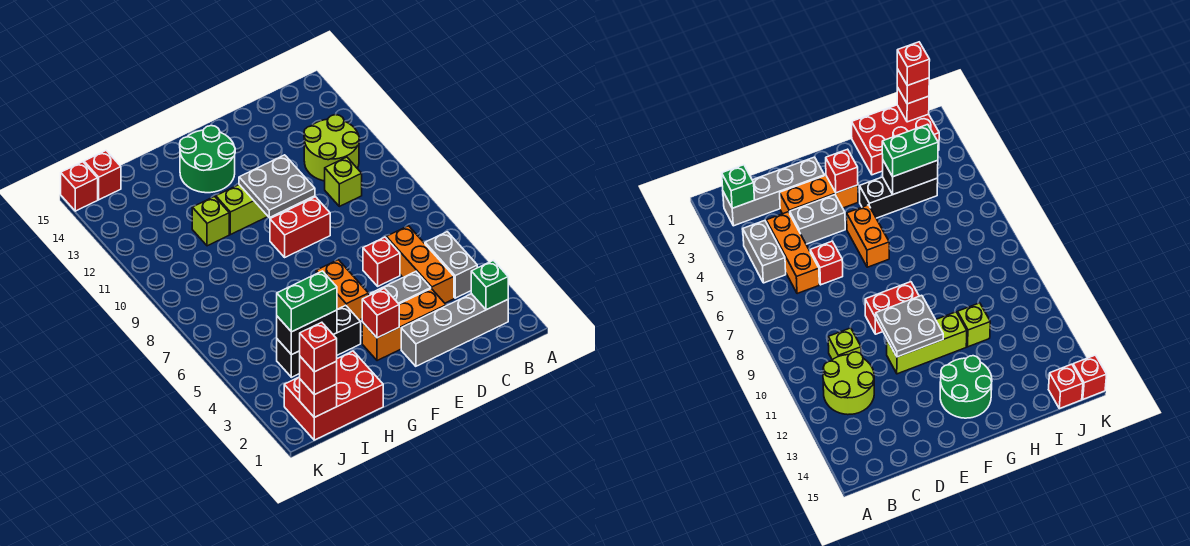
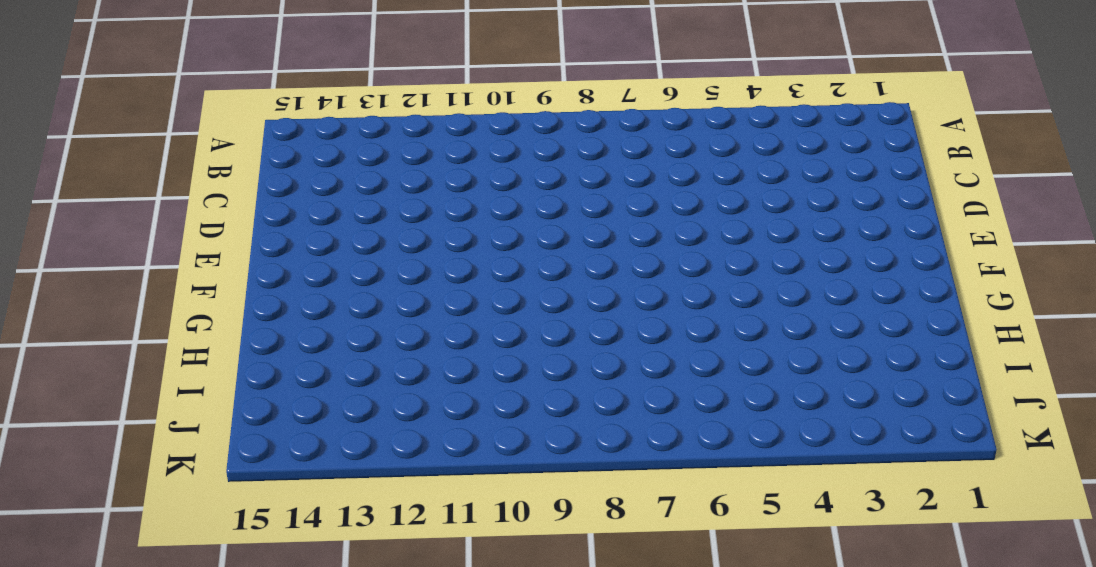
none -> grey brick B2:E2 level 1
none -> grey brick B4:B5 level 1
none -> lime round brick B11:C12 level 1

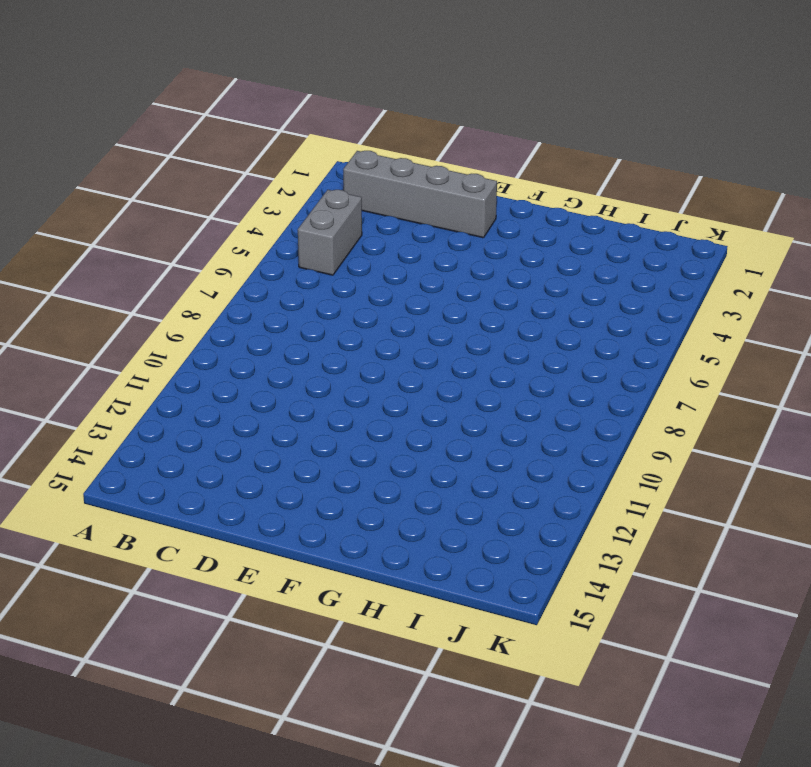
none -> lime round brick B11:C12 level 1
none -> orange brick C4:C6 level 1
none -> lime brick C10 level 1

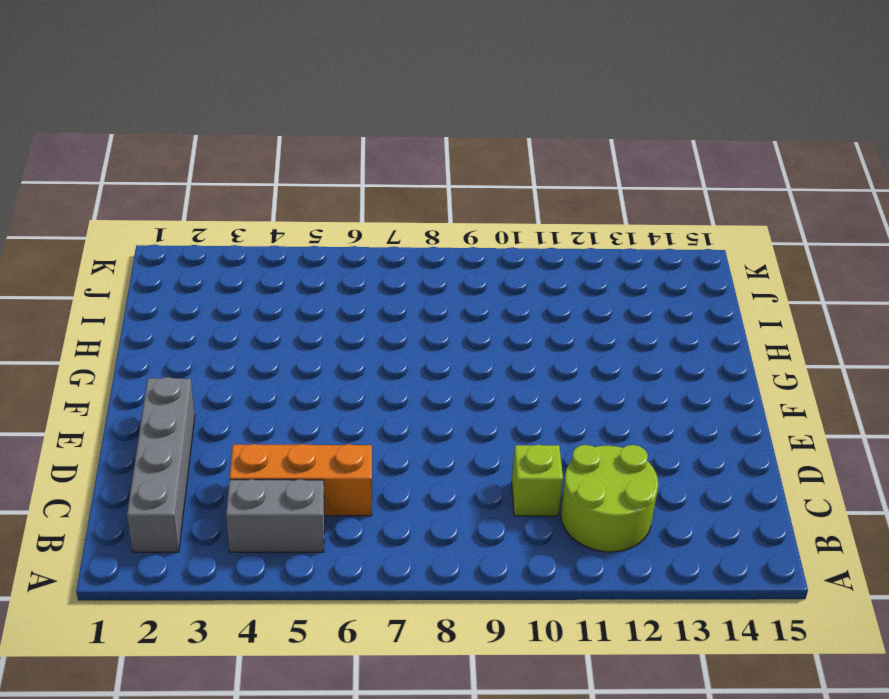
none -> orange brick D3:F3 level 1
none -> grey brick D4:E4 level 1
none -> red brick D6 level 1

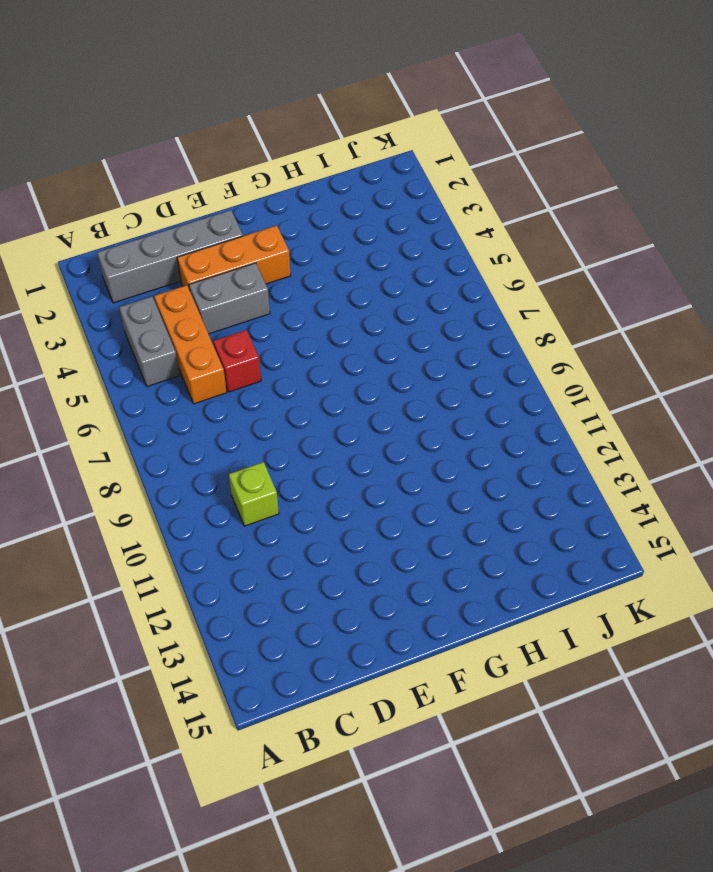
none -> lime round brick B11:C12 level 1
none -> red brick E9:F9 level 1
none -> lime brick E11:G11 level 1

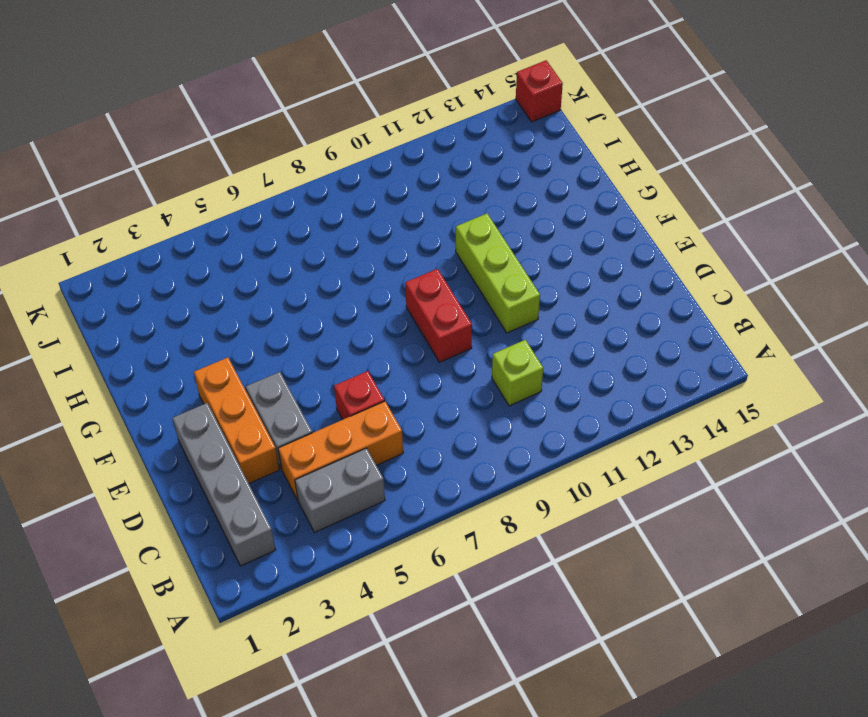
none -> lime round brick B11:C12 level 1
none -> orange brick F5:F6 level 1
none -> green round brick F13:G14 level 1

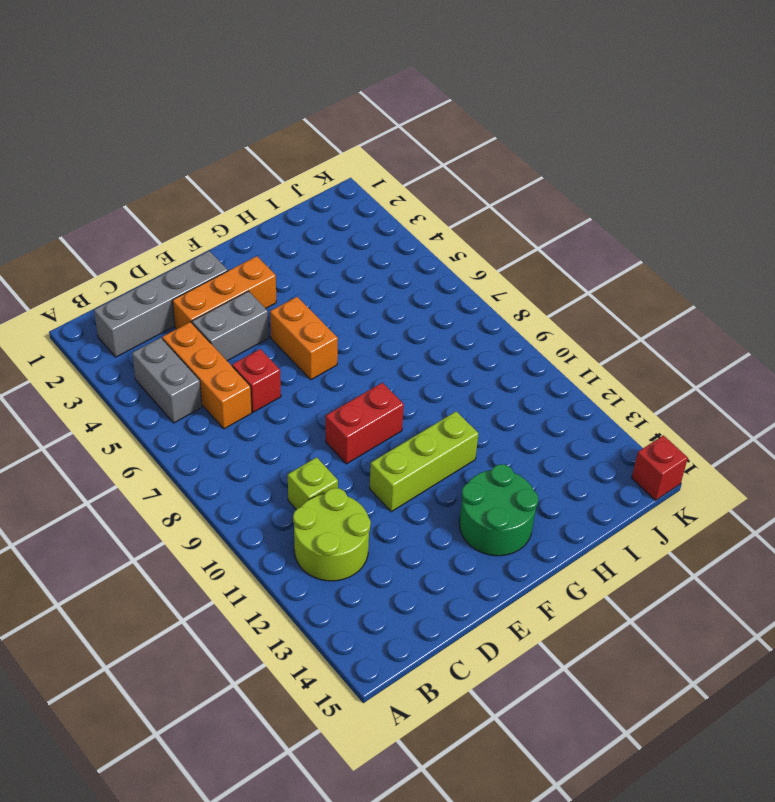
none -> black brick G4:I4 level 1
none -> red brick H1:J2 level 1
none -> lime brick H11 level 1

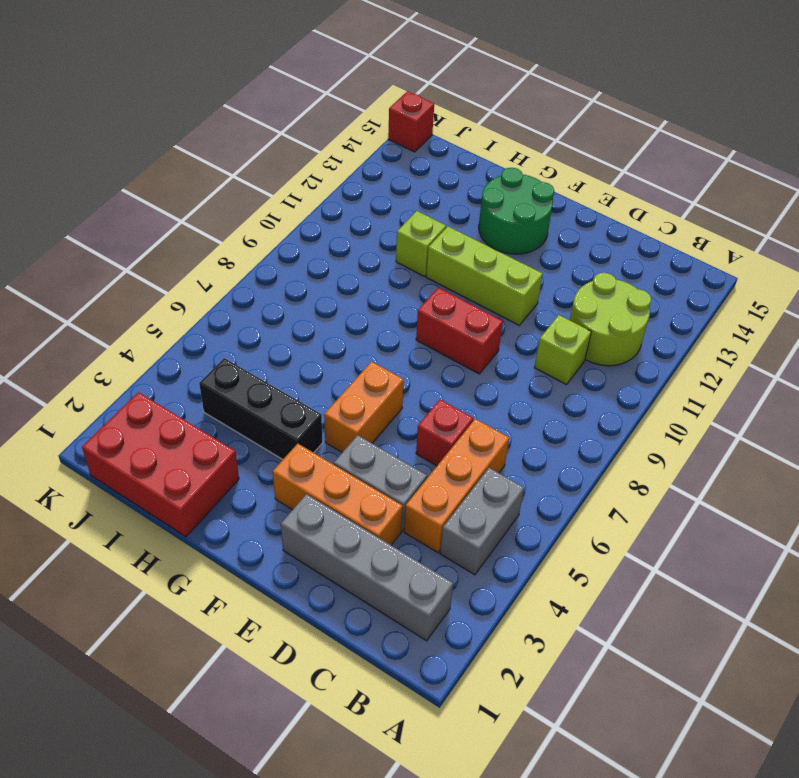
none -> red brick J15 level 1
none -> green brick B2 level 2
none -> grey plate E10:F11 level 2

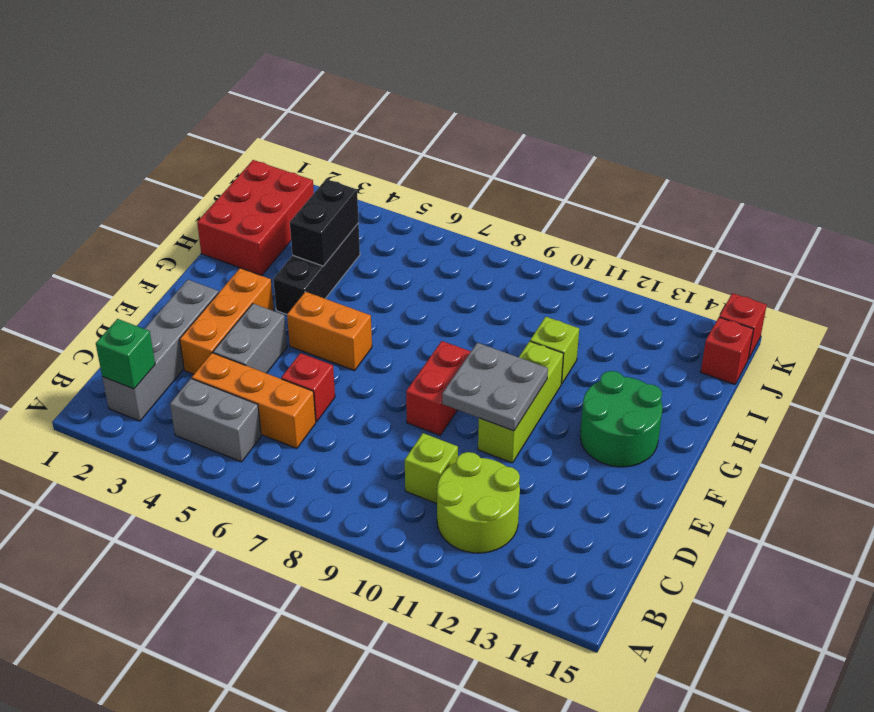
none -> red brick F3 level 2
none -> red brick J1 level 2
none -> green brick H4:I4 level 3

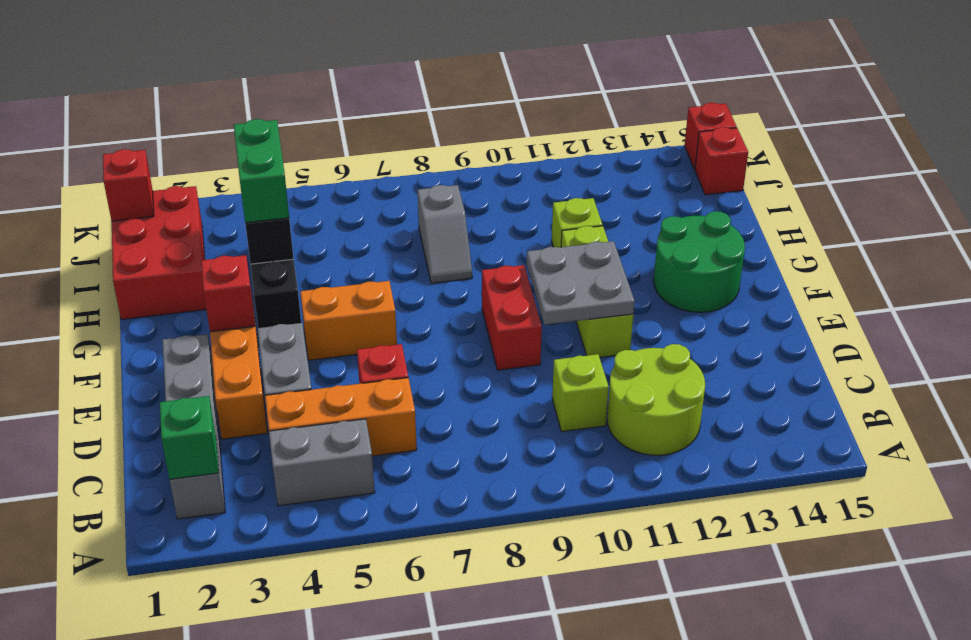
grey slope H8:I8 level 1 top I -> none
none -> red brick J1 level 3
none -> red brick J1 level 4

